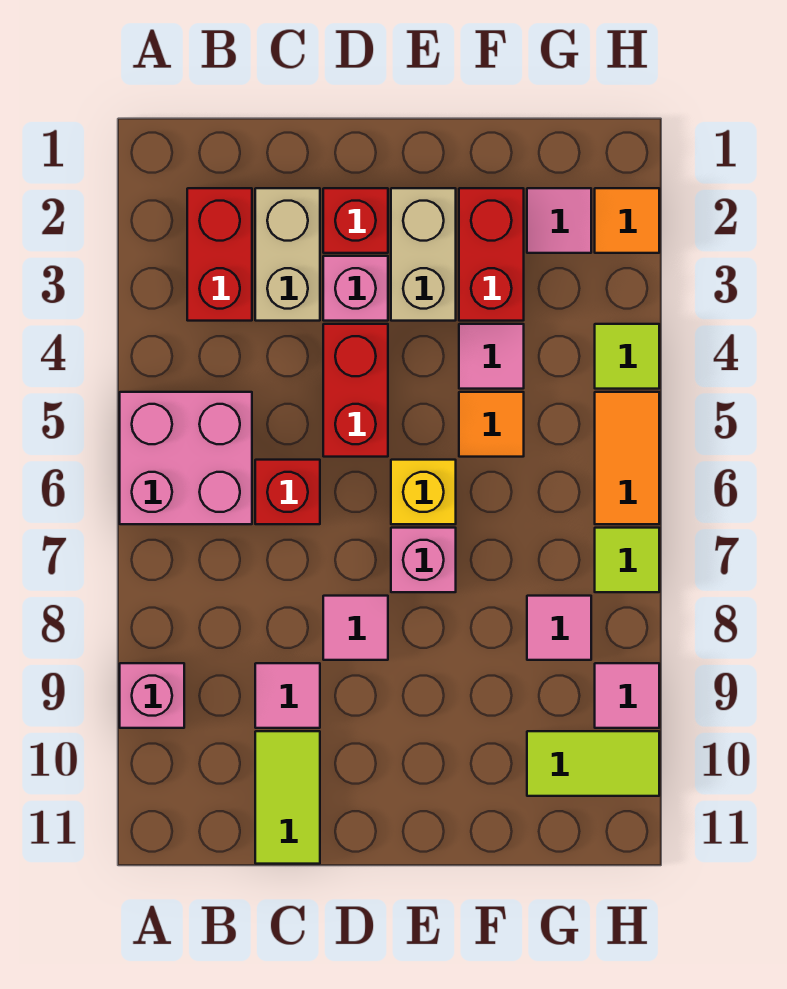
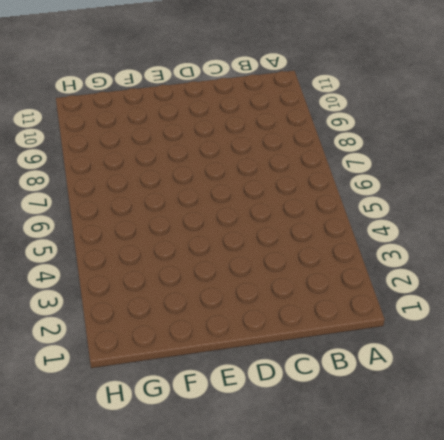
none -> pink brick A5:B6 level 1
none -> pink brick A9 level 1
none -> red brick B2:B3 level 1

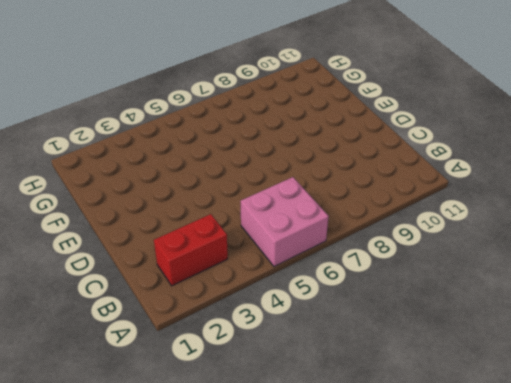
none -> pink brick A9 level 1
none -> tan brick C2:C3 level 1
none -> red brick C6 level 1

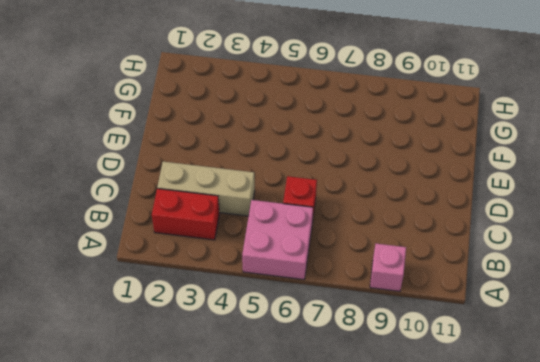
tan brick C2:C4 level 1 -> tan brick C2:C3 level 1
none -> pink tile C9 level 1
none -> lime tile C10:C11 level 1
none -> red brick D2 level 1

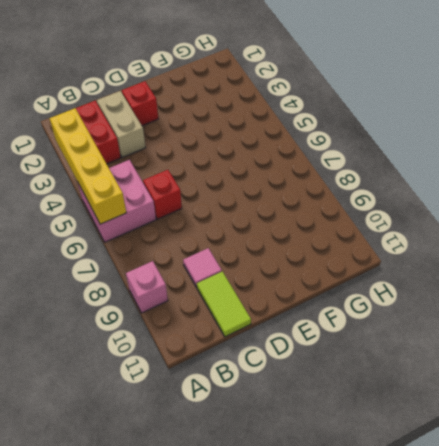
yellow brick A3:A6 level 2 -> none
none -> pink brick D3 level 1
none -> red brick D4:D5 level 1
none -> pink tile D8 level 1

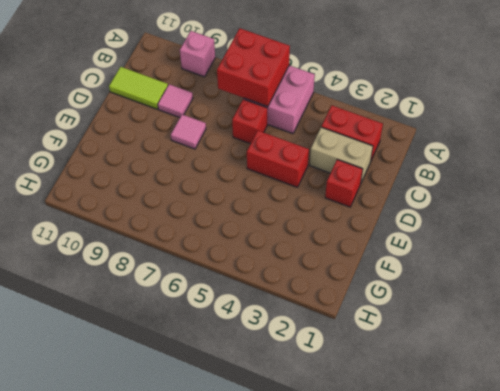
red brick A6:B7 level 2 -> none
none -> pink brick D3 level 1
none -> tan brick E2:E3 level 1
none -> yellow brick E6 level 1

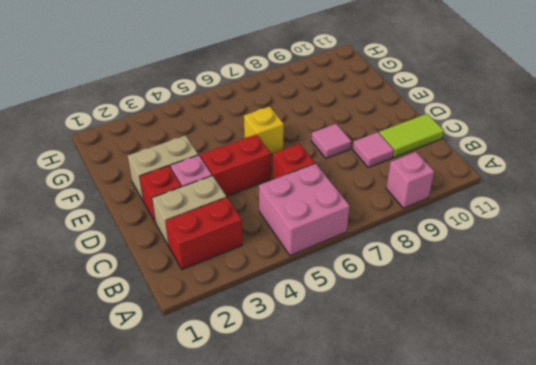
none -> pink brick E7 level 1
none -> red brick F2:F3 level 1
none -> pink tile F4 level 1

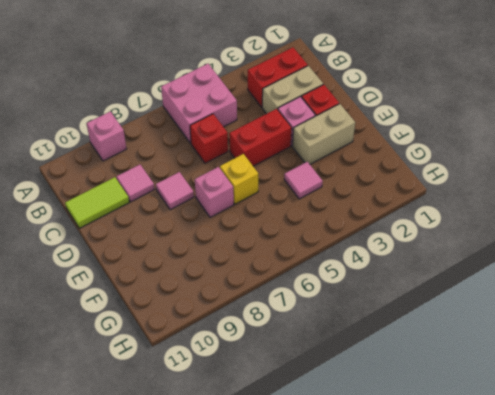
none -> red brick F2:F3 level 1
none -> orange tile F5 level 1
none -> pink tile G2 level 1

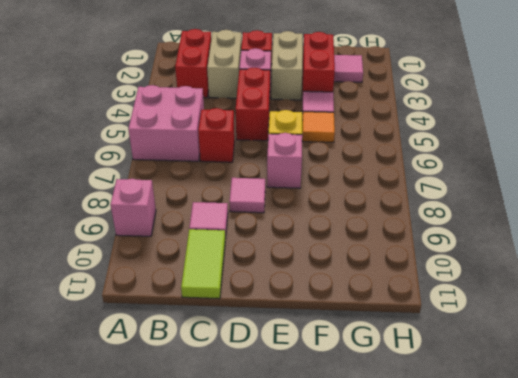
none -> pink tile G8 level 1
none -> lime tile G10:H10 level 1
none -> orange tile H2 level 1

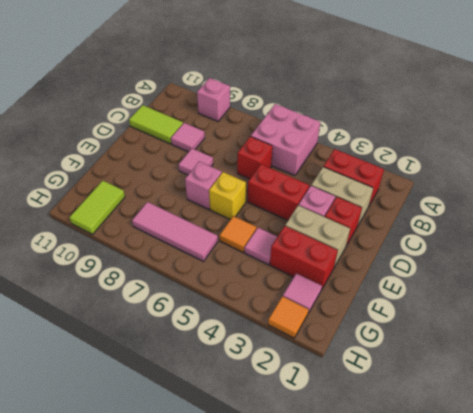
pink tile G6:G8 level 1 -> pink tile G8 level 1
none -> lime tile H4 level 1
none -> orange tile H5:H6 level 1
none -> lime tile H7 level 1

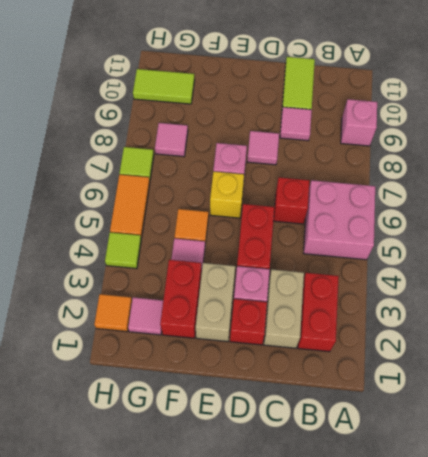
none -> pink tile H9 level 1

